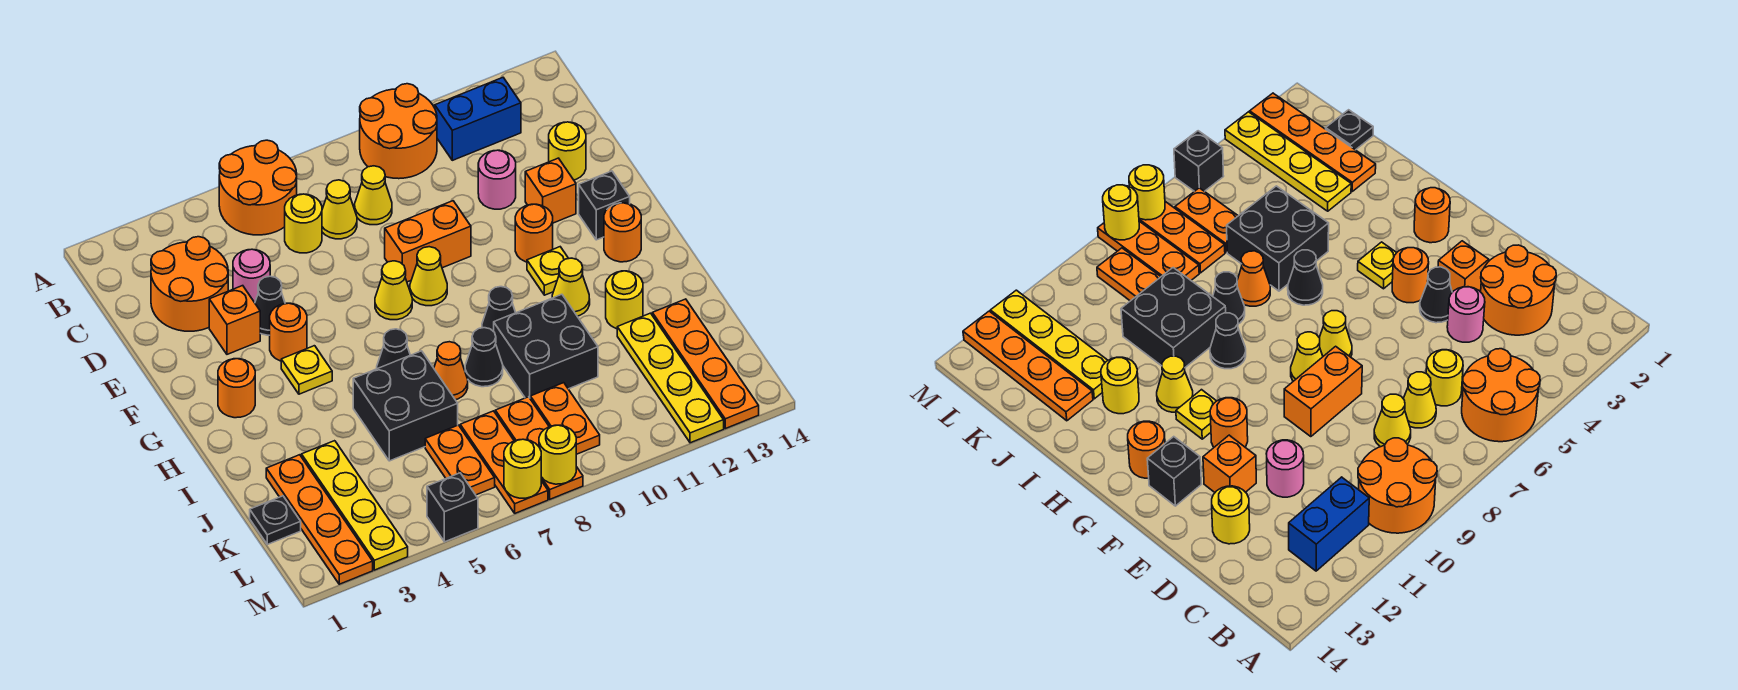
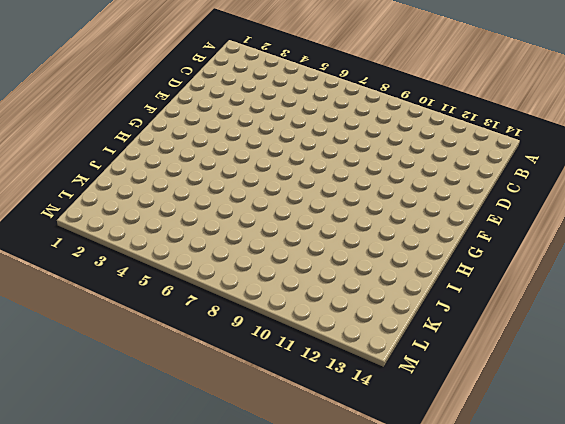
none -> orange round brick A5:B6 level 1
none -> orange round brick A9:B10 level 1
none -> blue brick B11:B12 level 1
none -> orange round brick C2:D3 level 1

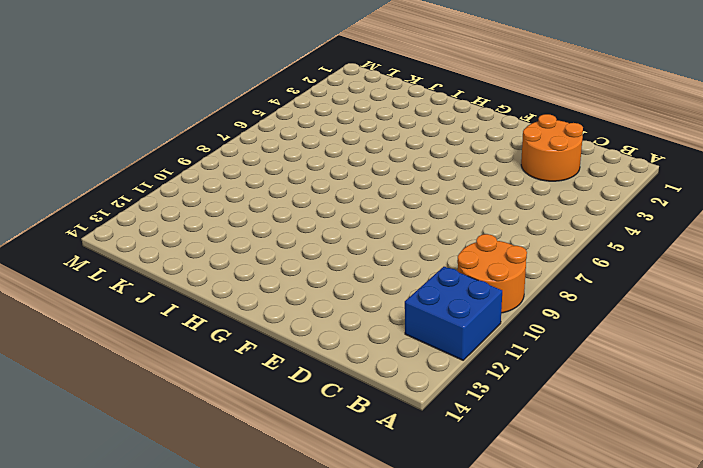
blue brick A11:B12 level 1 -> blue brick B11:B12 level 1
none -> orange round brick A5:B6 level 1
none -> yellow round brick C6 level 1
none -> yellow cone C7 level 1
none -> yellow cone C8 level 1

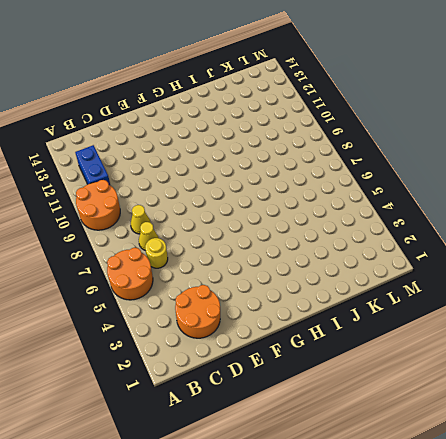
none -> pink round brick D4 level 1
none -> pink round brick D11 level 1
none -> yellow round brick D13 level 1
none -> orange brick E3 level 1

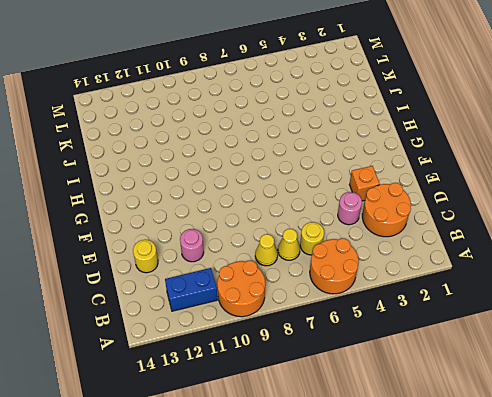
none -> black cone E4 level 1
none -> orange brick E8:E9 level 1
none -> orange brick E12 level 1
none -> orange round brick F4 level 1

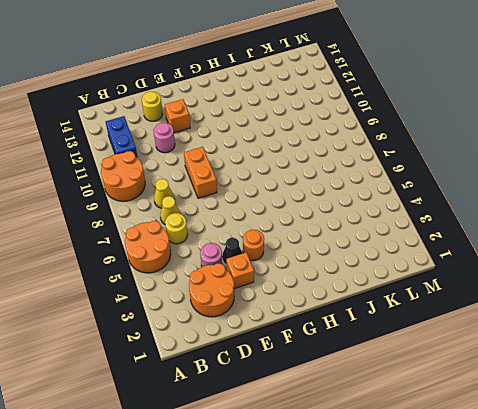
none -> yellow cone F7 level 1
none -> yellow cone F8 level 1
none -> orange round brick F11 level 1
none -> black brick F13 level 1

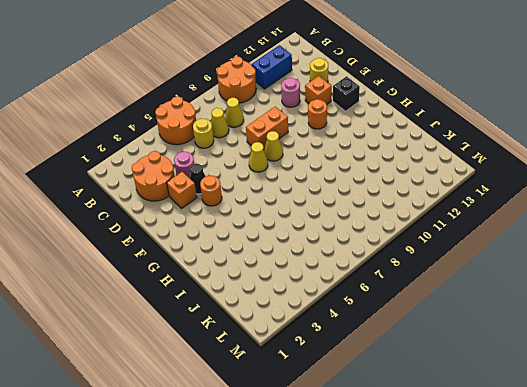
none -> orange round brick G2 level 1
none -> yellow plate G4 level 1
none -> yellow plate G11 level 1
none -> orange round brick G13 level 1

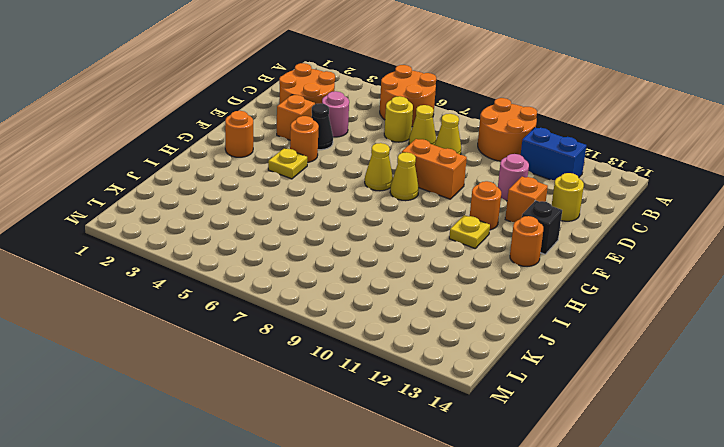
none -> black cone H6 level 1
none -> black cone H9 level 1
none -> yellow cone H11 level 1
none -> black brick I5:J6 level 1

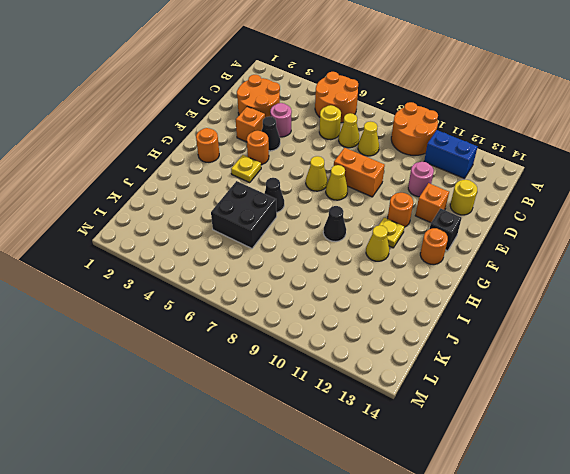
none -> orange cone I7 level 1
none -> black cone I8 level 1
none -> black brick I9:J10 level 1
none -> yellow round brick I12 level 1

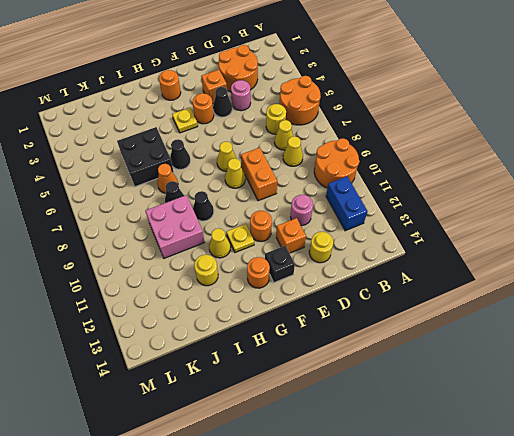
pink brick I9:J10 level 1 -> black brick I9:J10 level 1
none -> orange plate J2:M2 level 1
none -> yellow plate J3:M3 level 1
none -> yellow plate J12:M12 level 1
none -> orange plate J13:M13 level 1

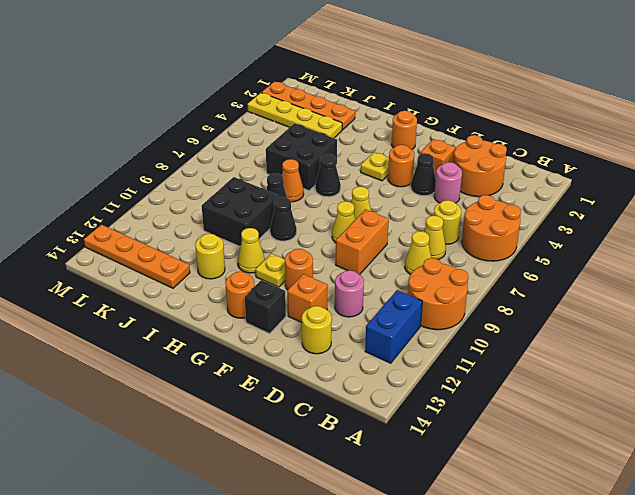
none -> yellow plate J12:M12 level 1
none -> black plate K1 level 1
none -> orange plate K6:L6 level 1
none -> orange plate K7:M7 level 1

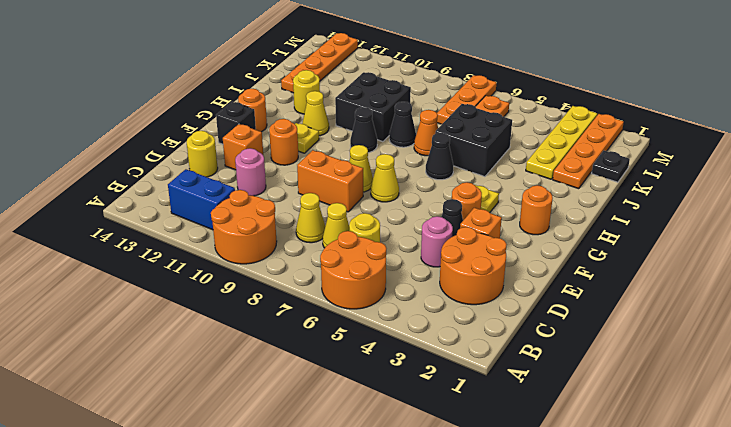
none -> yellow plate J12:M12 level 1
none -> orange plate K8:M8 level 1
none -> orange plate K9:L9 level 1
none -> black brick M5 level 1

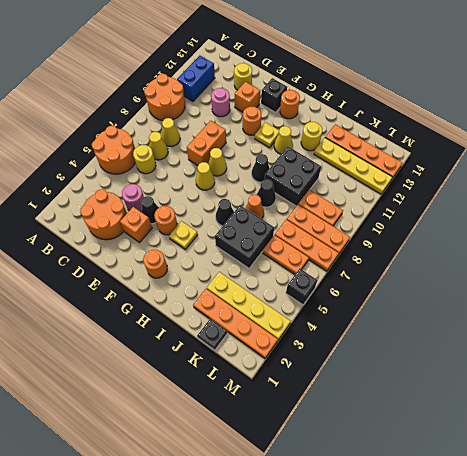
none -> yellow round brick M7 level 2
none -> yellow round brick M8 level 2

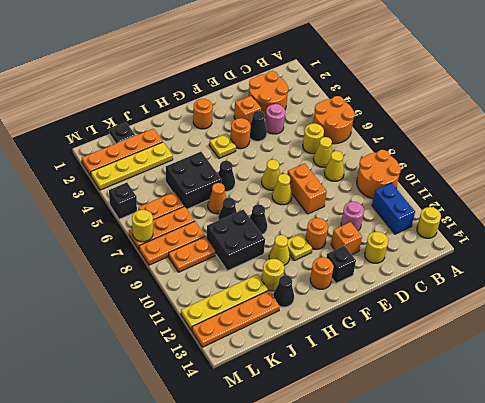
yellow round brick A13 level 1 -> yellow round brick M8 level 2
black cone I13 level 1 -> none

